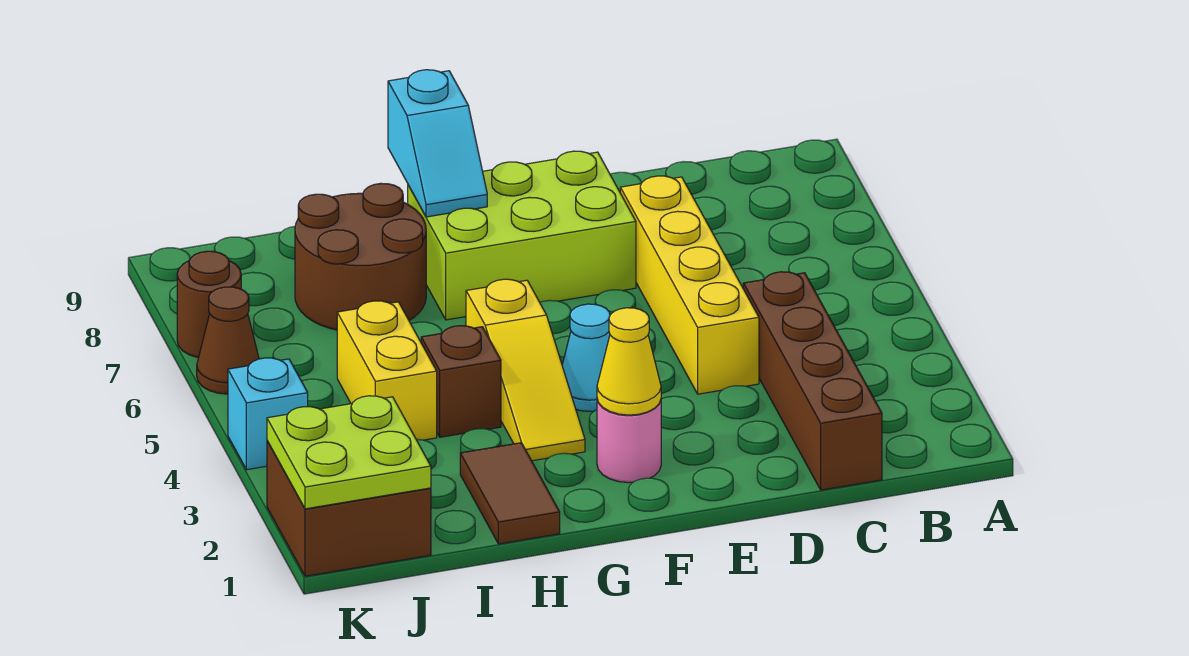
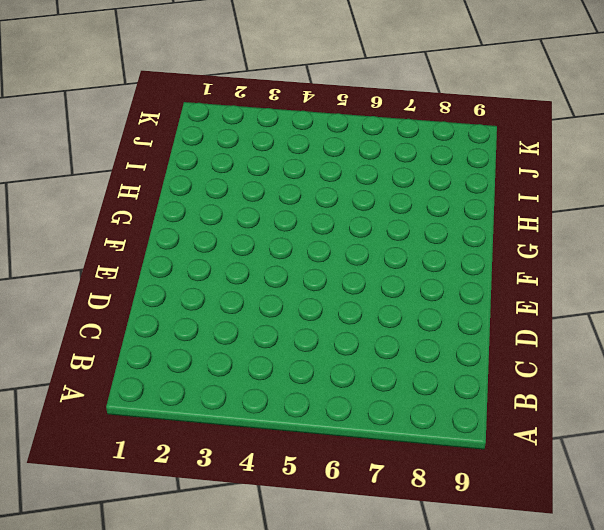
none -> brown brick C1:C4 level 1
none -> yellow brick D4:D7 level 1
none -> lime brick E7:G8 level 1

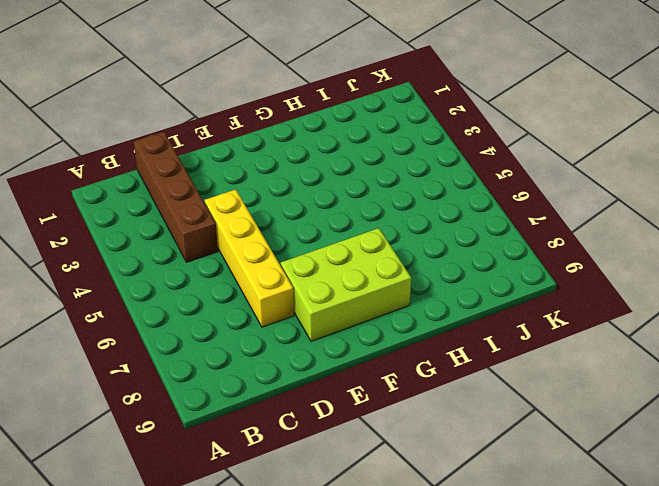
none -> pink round brick F2 level 1
none -> cyan cone F4 level 1
none -> yellow slope G3:G5 level 1 top 5

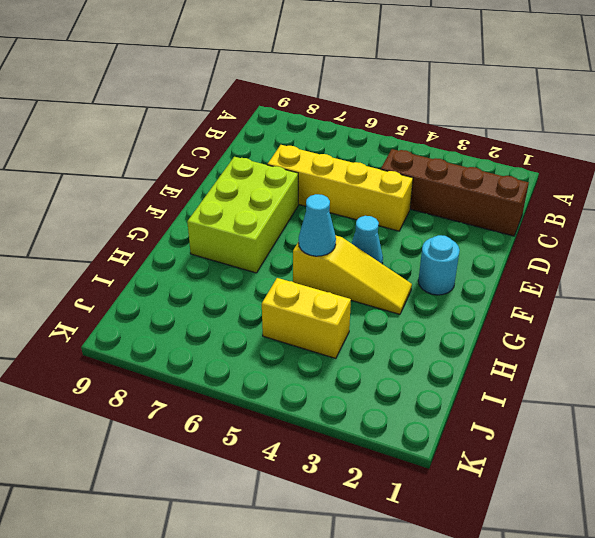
cyan round brick F2 level 1 -> pink round brick F2 level 1
cyan cone G5 level 2 -> none
none -> brown tile H1:H2 level 1
none -> brown brick H4 level 1
none -> brown round brick H7:I8 level 1

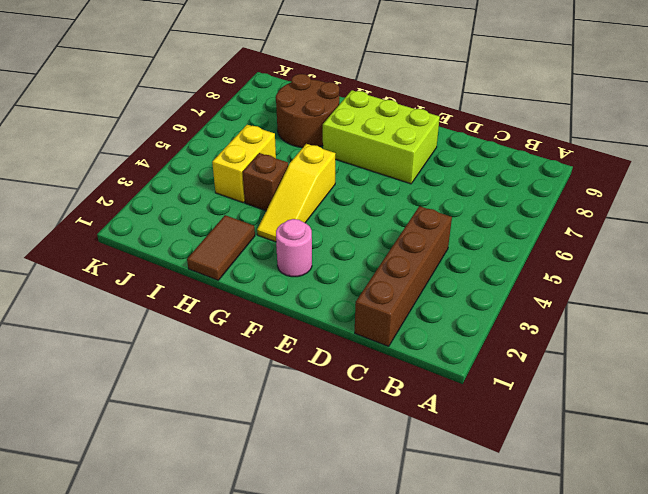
none -> yellow brick D4:D7 level 1
none -> cyan cone F4 level 1
none -> brown brick J1:K2 level 1

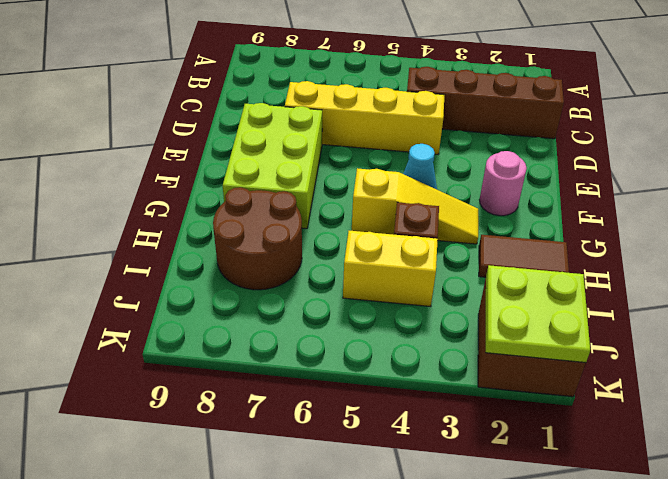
none -> cyan brick K4 level 1
none -> brown cone K6 level 1
none -> brown round brick K7 level 1

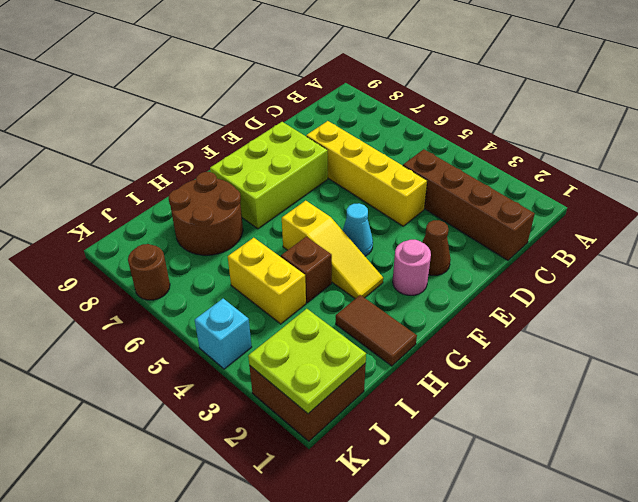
brown cone E2 level 1 -> brown cone K6 level 1
none -> yellow cone F2 level 2
none -> cyan slope G8:G9 level 2 top 9

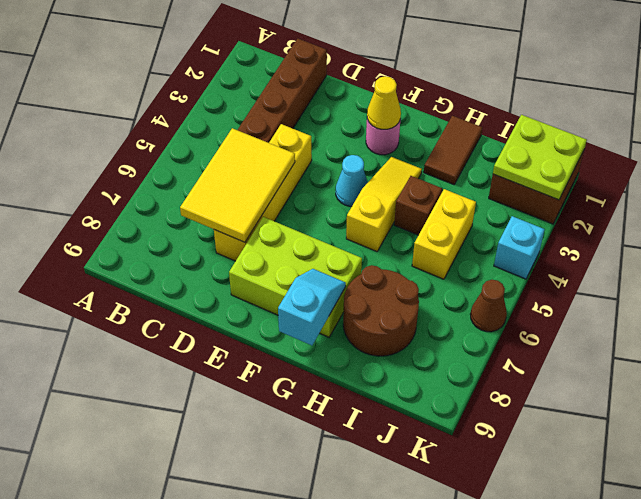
yellow tile C5:D7 level 2 -> none
none -> brown round brick K7 level 1

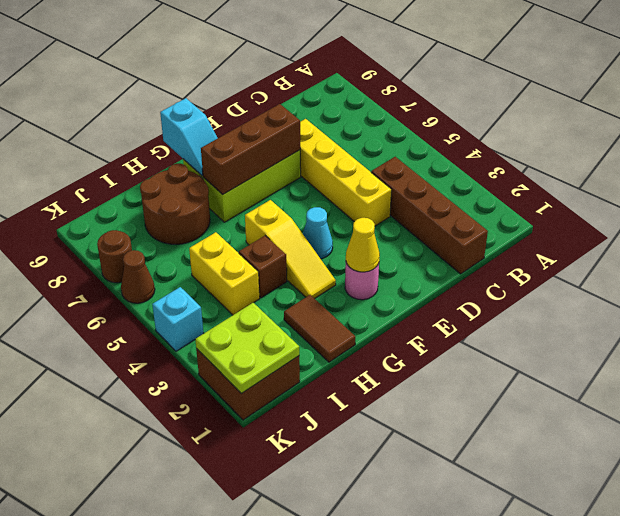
brown brick E7:G7 level 2 -> none

